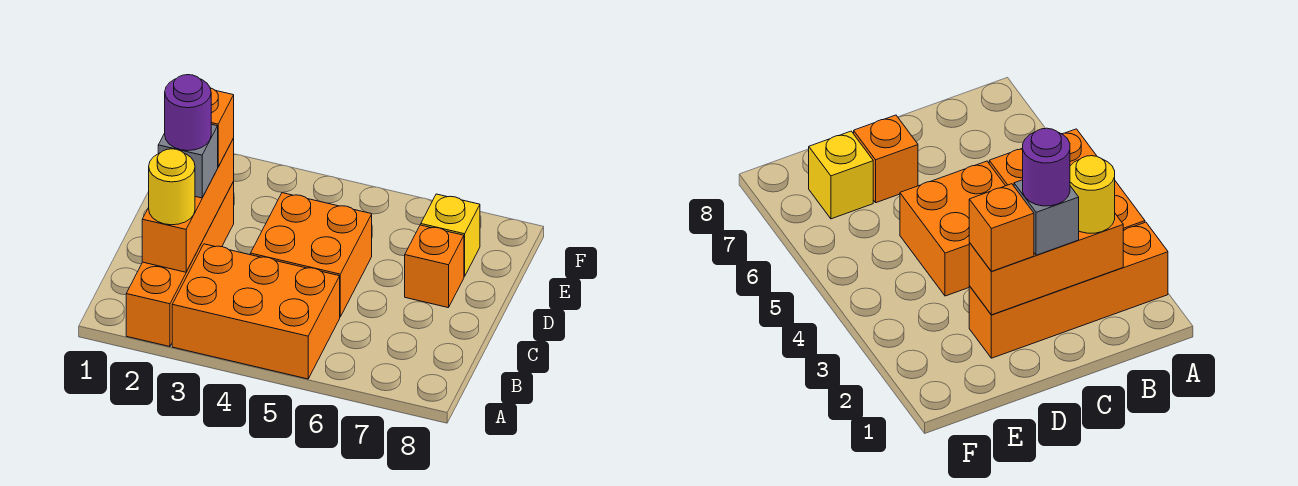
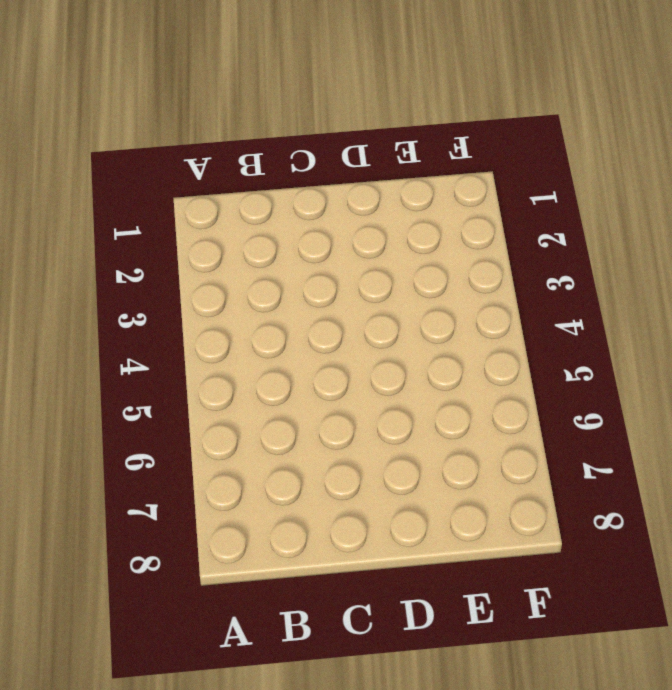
none -> orange brick A2:D2 level 1
none -> orange brick A3:B5 level 1

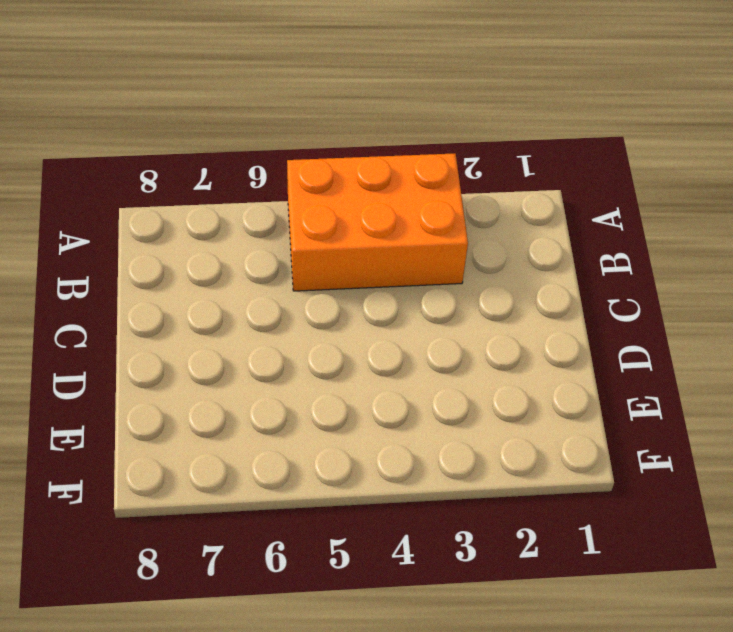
none -> orange brick A2:D2 level 1
none -> orange brick C4:D5 level 1

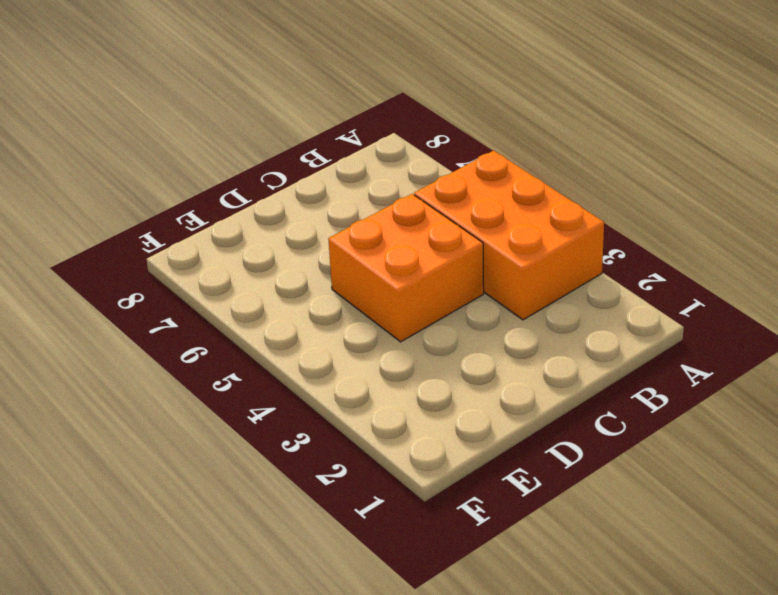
none -> orange brick A2:D2 level 1
none -> orange brick D7 level 1

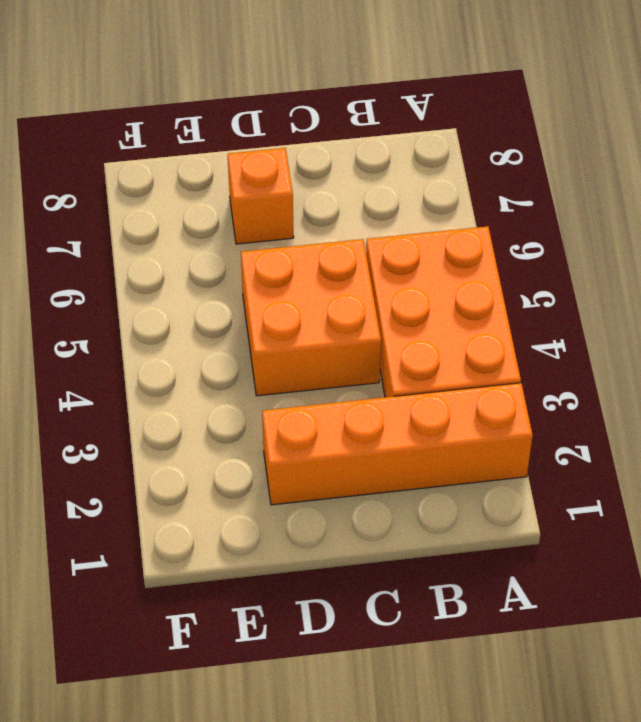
none -> yellow brick E7 level 1
none -> orange brick B2:D2 level 2

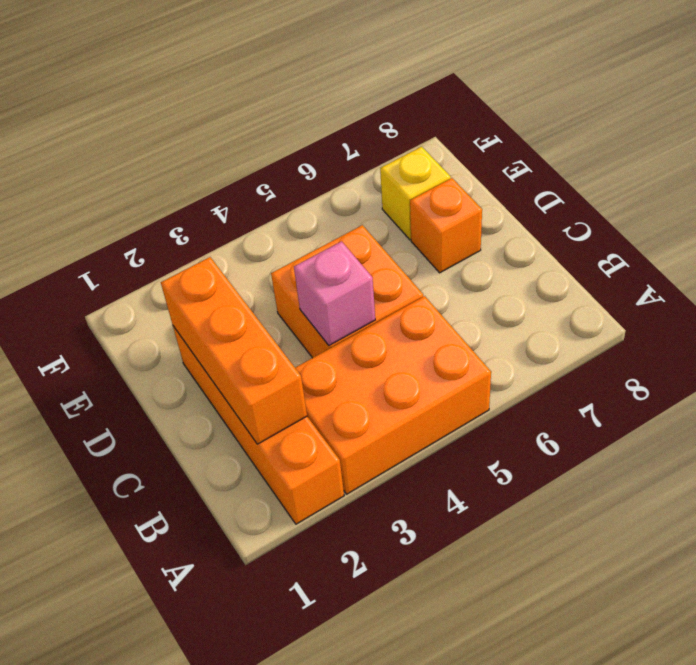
pink brick C4 level 2 -> none
none -> yellow round brick B2 level 3
none -> grey brick C2 level 3

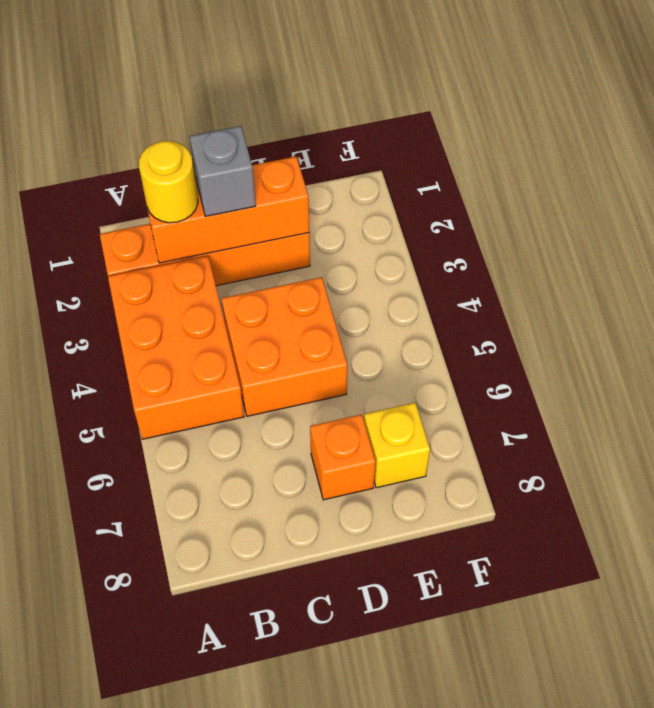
none -> orange brick D2 level 3
none -> purple round brick C2 level 4

